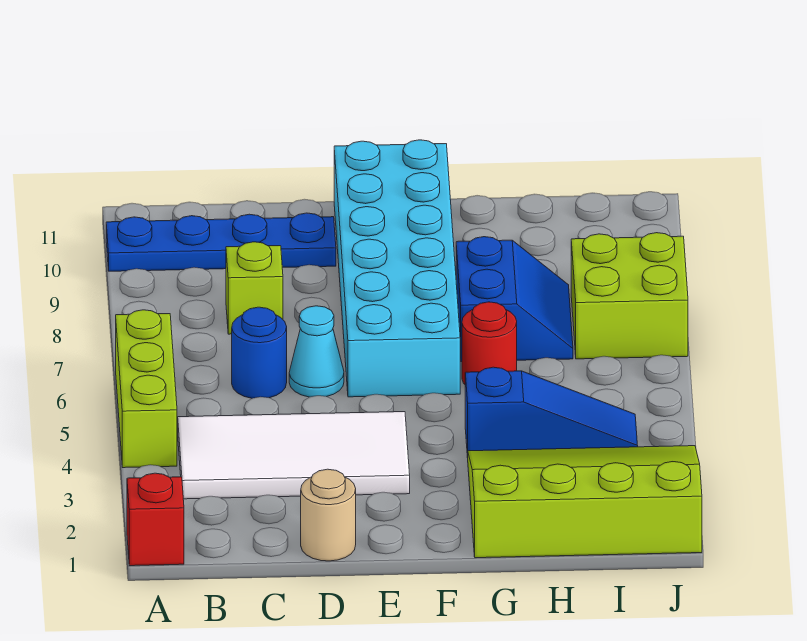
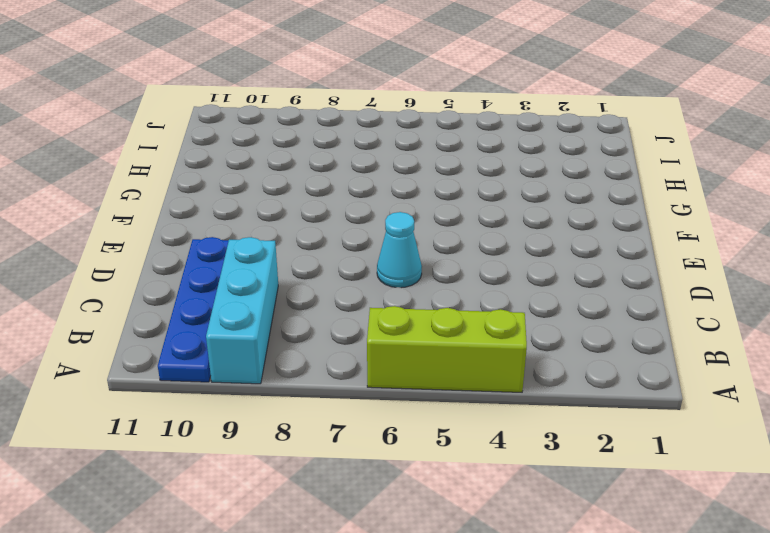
cyan brick A9:C9 level 1 -> none
none -> red brick A1 level 1
none -> white tile B3:E4 level 1
none -> blue round brick C6 level 1

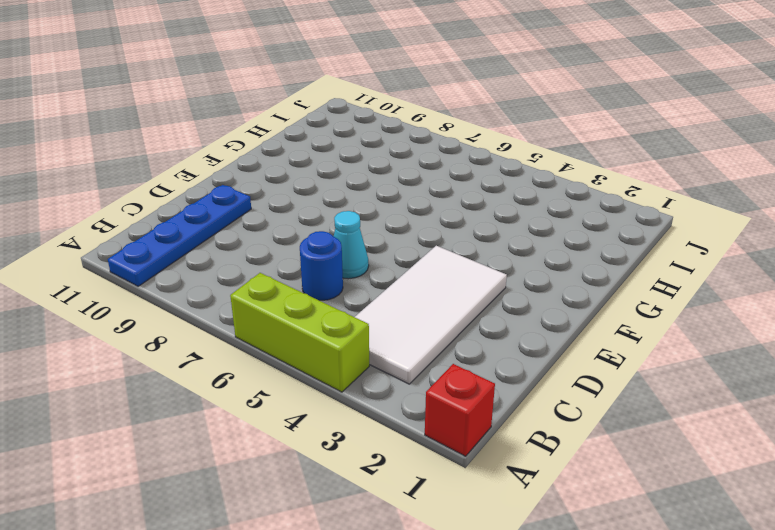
none -> lime brick C8 level 1
none -> tan round brick D1 level 1
none -> cyan brick E6:F11 level 1

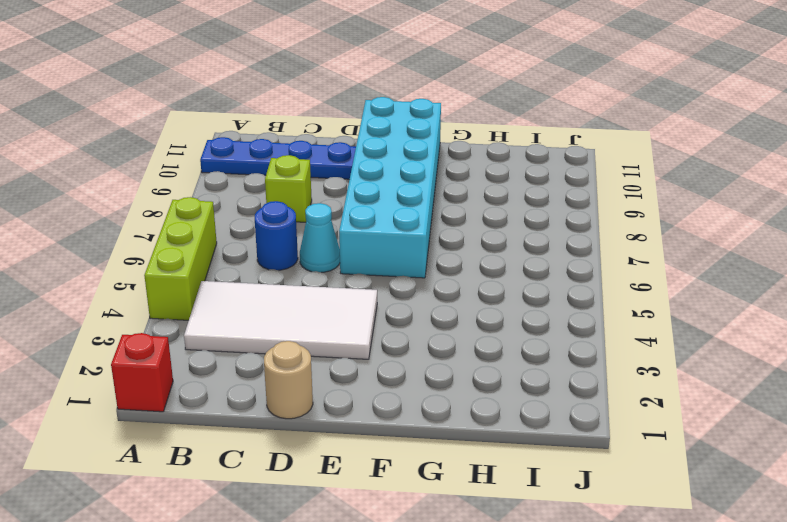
none -> lime slope G1:J3 level 1 top 1
none -> blue slope G4:I4 level 1 top G
none -> red round brick G6 level 1

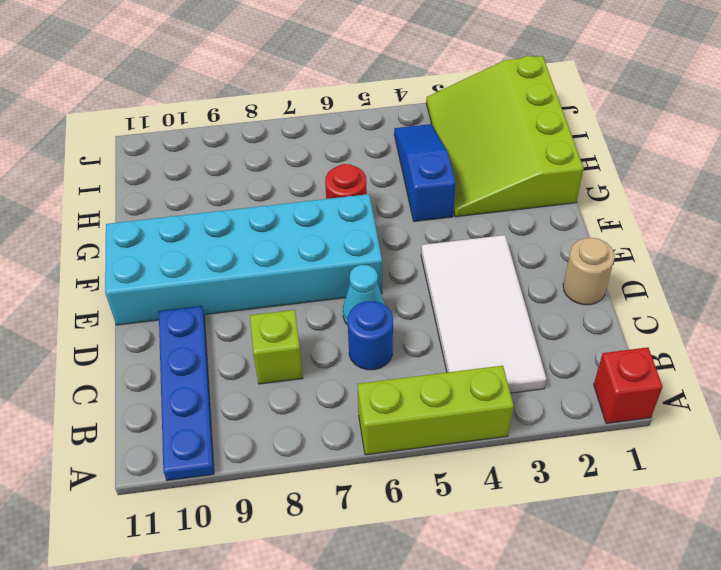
none -> blue slope G7:H8 level 1 top G
none -> lime brick I7:J8 level 1

